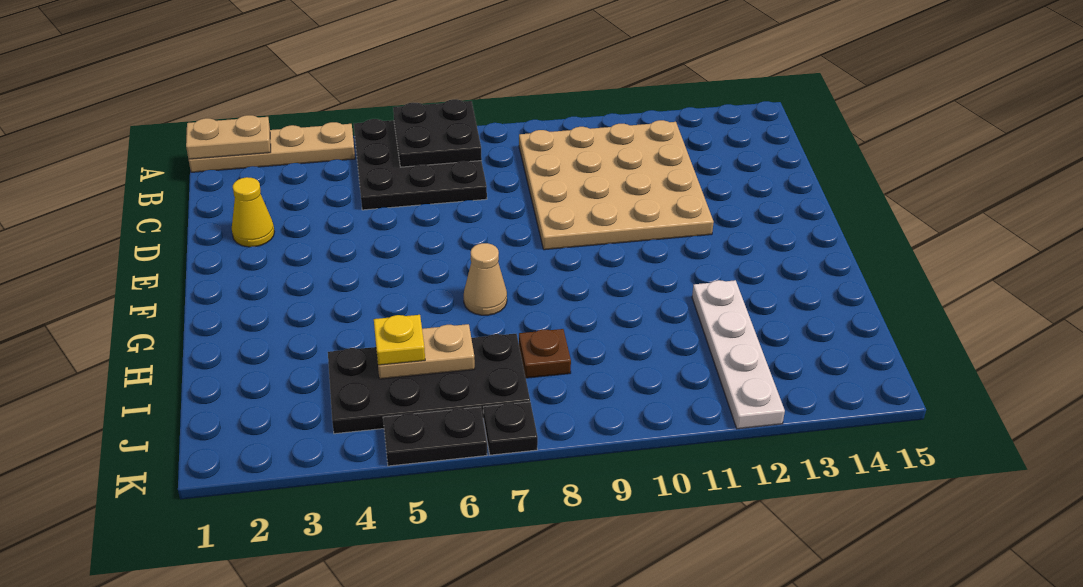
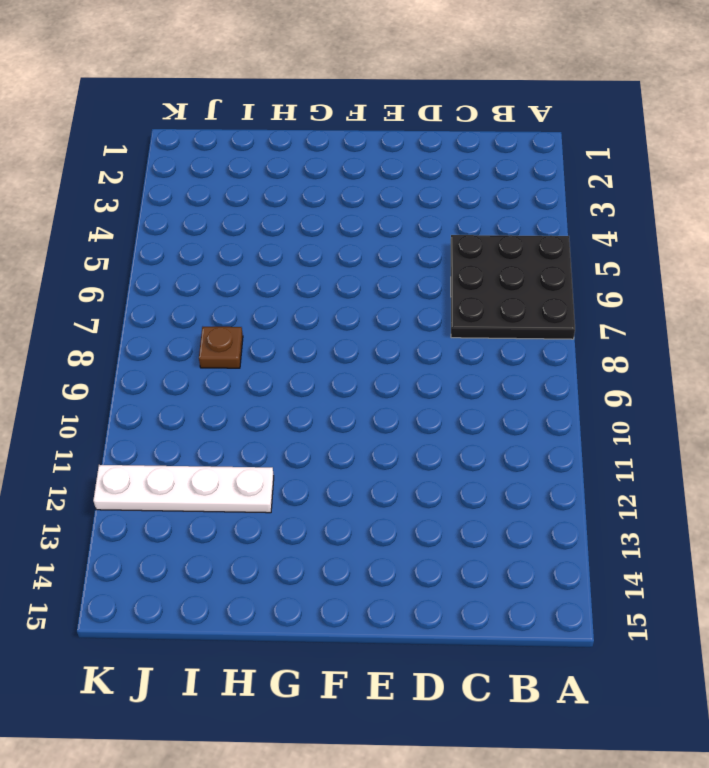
none -> tan plate A1:A4 level 1
none -> tan plate B9:E12 level 1
none -> yellow cone D2 level 1

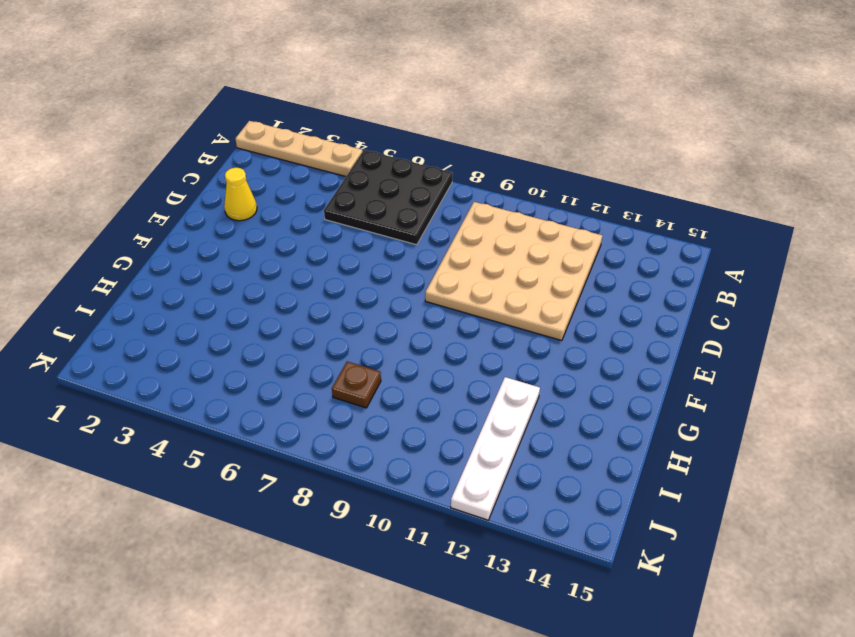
none -> tan cone G7 level 1
none -> black plate I4:J7 level 1
none -> black plate K5:K6 level 1

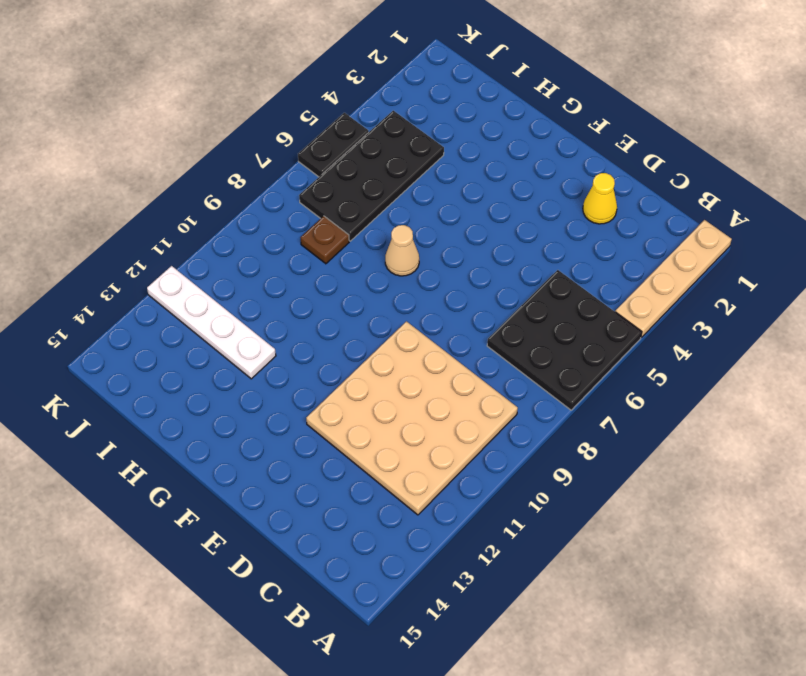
none -> black plate K7 level 1
none -> tan plate A1:A2 level 2
none -> black plate A6:B7 level 2

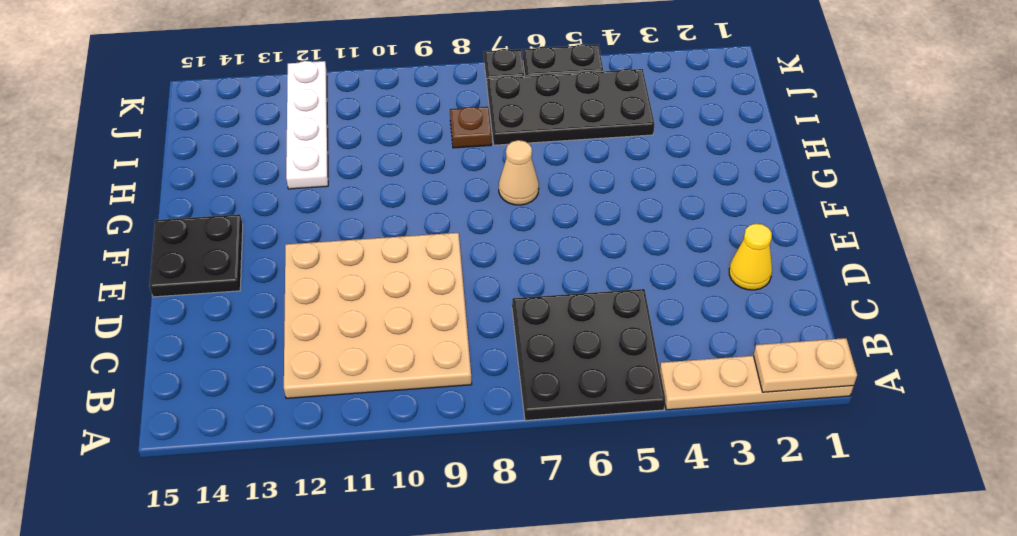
black plate E14:F15 level 1 -> black plate A6:B7 level 2
none -> tan plate I5:I6 level 2
none -> yellow plate I5 level 3

